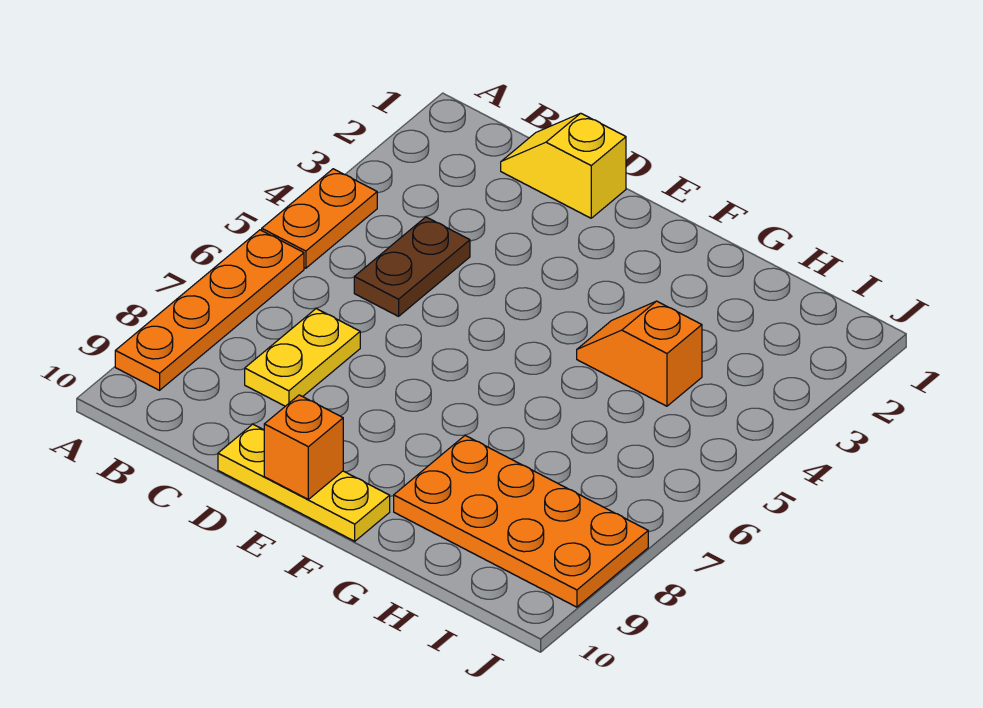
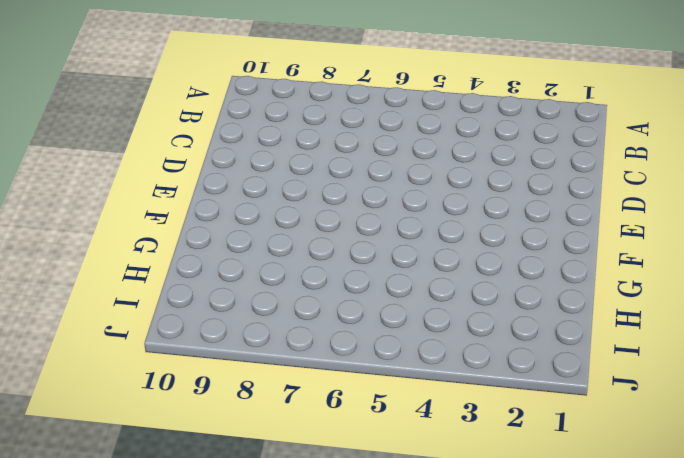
none -> orange plate A4:A5 level 1
none -> orange plate A6:A9 level 1

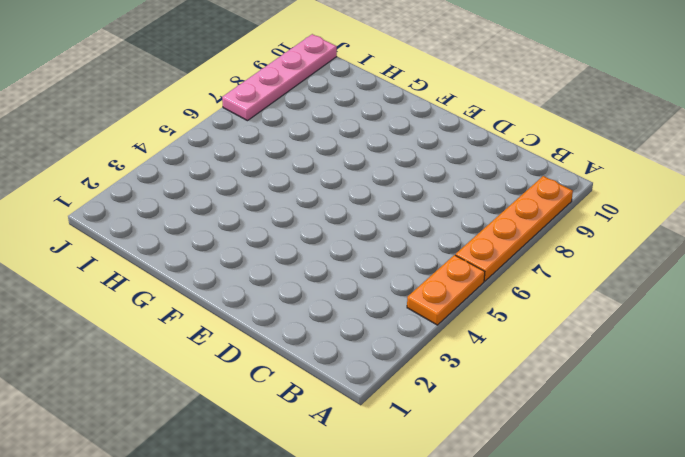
pink plate J7:J10 level 1 -> orange plate G8:J9 level 1
none -> yellow slope C1:D1 level 1 top D
none -> brown plate C4:C5 level 1

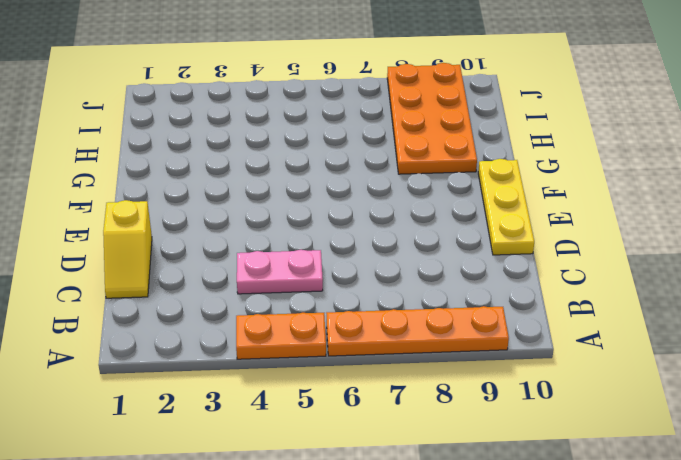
pink plate C4:C5 level 1 -> brown plate C4:C5 level 1
none -> yellow plate C7:C8 level 1
none -> orange slope G4:H4 level 1 top H

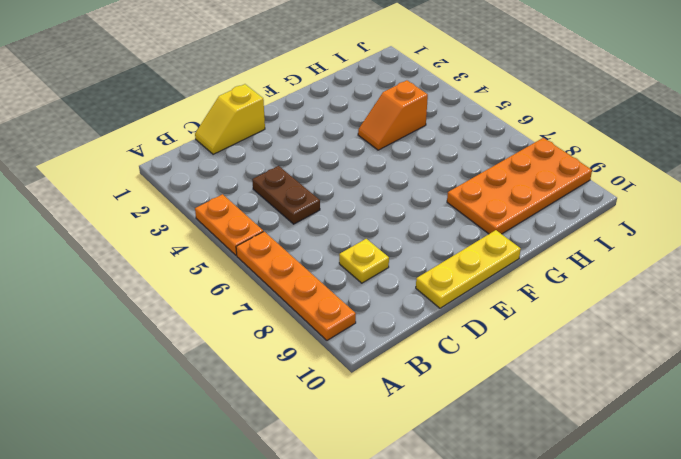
yellow plate C8 level 1 -> yellow plate C7:C8 level 1
none -> orange brick E10 level 2

